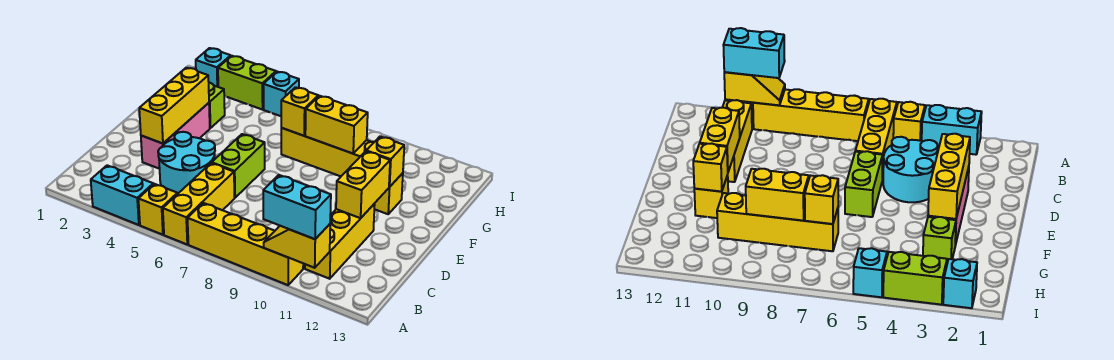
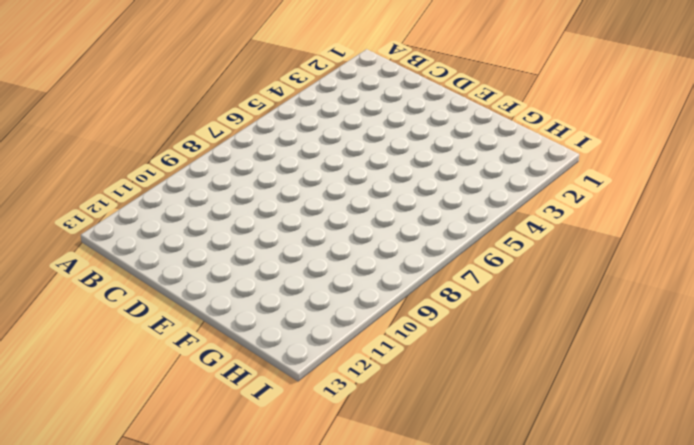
none -> cyan brick A3:A4 level 1
none -> yellow brick A5 level 1
none -> yellow brick A6:C6 level 1

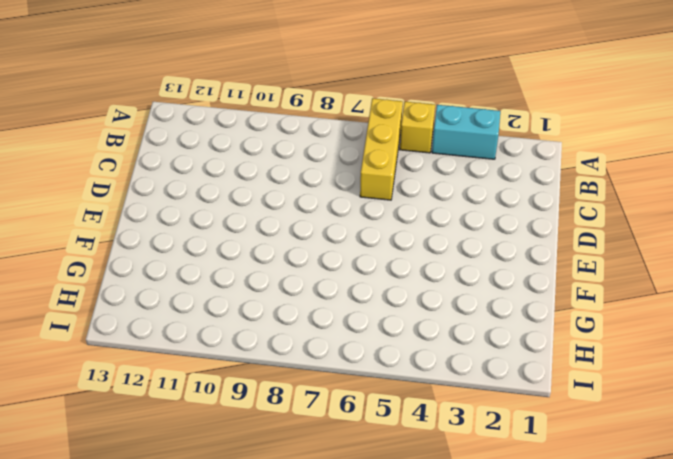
none -> yellow brick A7:A10 level 1
none -> yellow brick B11:D11 level 1
none -> cyan round brick C4:D5 level 1

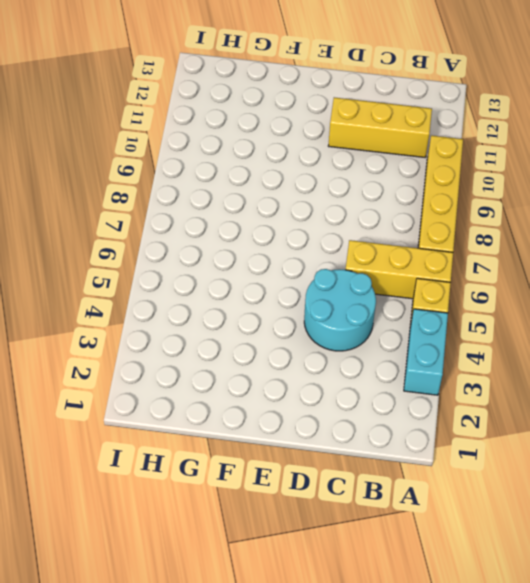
none -> pink brick D3:F3 level 1
none -> lime brick D6:E6 level 1
none -> yellow brick F11 level 1

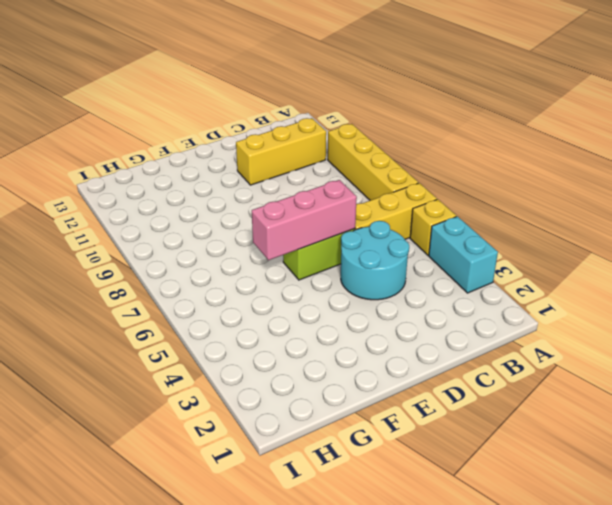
pink brick D6:F6 level 2 -> pink brick D3:F3 level 1
none -> yellow brick F11 level 1
none -> lime brick G3 level 1
none -> yellow brick G7:G10 level 1

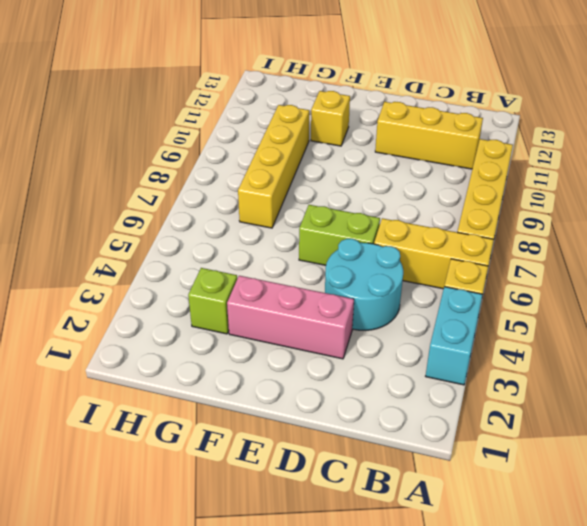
none -> cyan brick I2 level 1
none -> lime brick I3:I4 level 1
none -> cyan brick I5 level 1

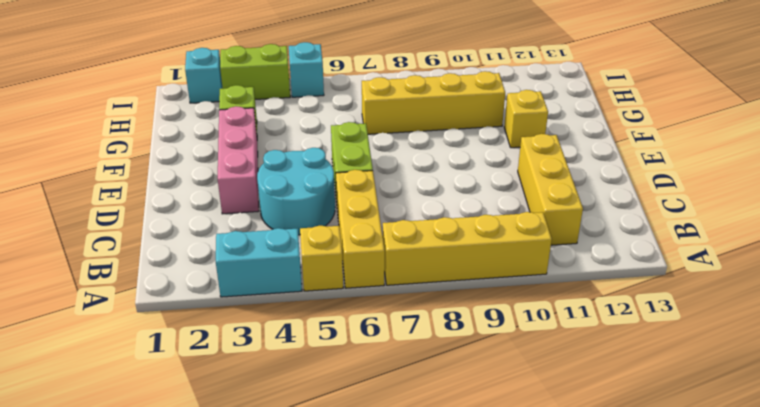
none -> yellow slope A10:A11 level 2 top 11
none -> yellow brick D3:F3 level 2
none -> yellow brick D11:E11 level 2

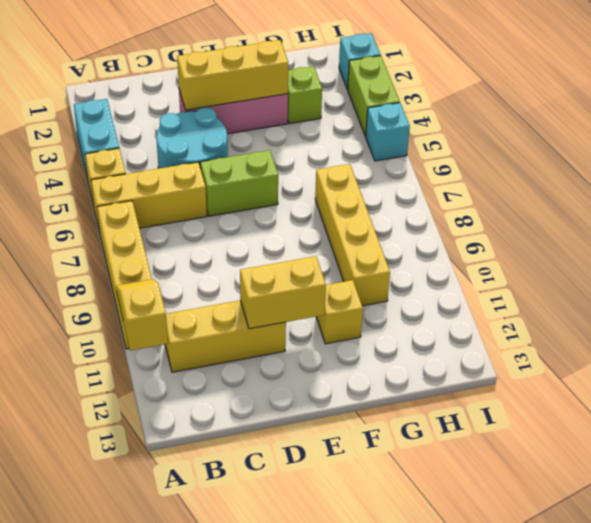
none -> yellow brick F11 level 2
none -> yellow brick G7 level 2
none -> yellow brick G8:G9 level 2

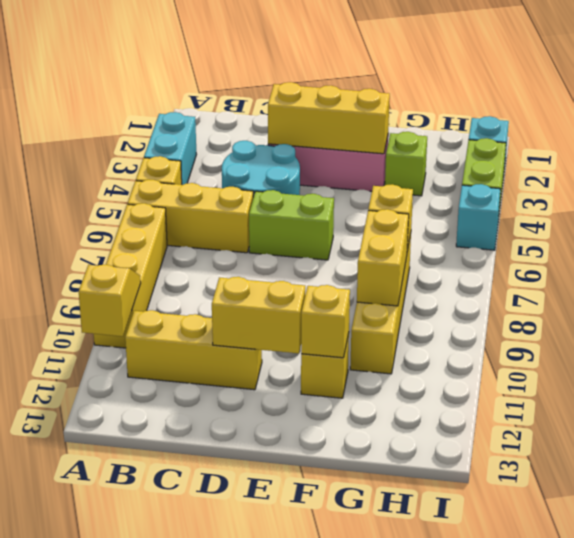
none -> cyan brick A10:A11 level 3

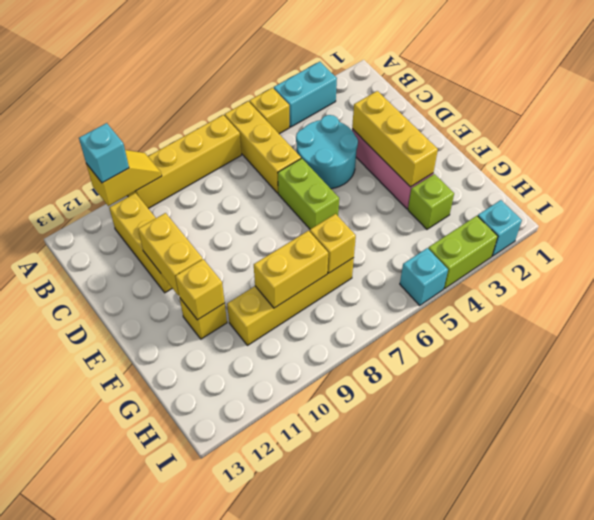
cyan brick A11 level 3 -> cyan brick A10:A11 level 3

